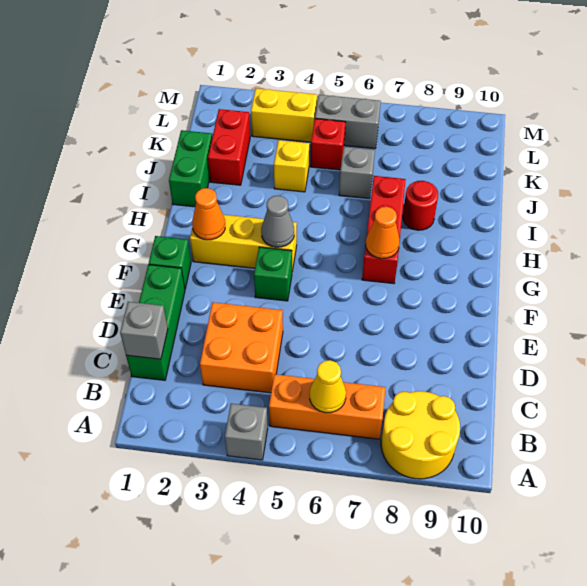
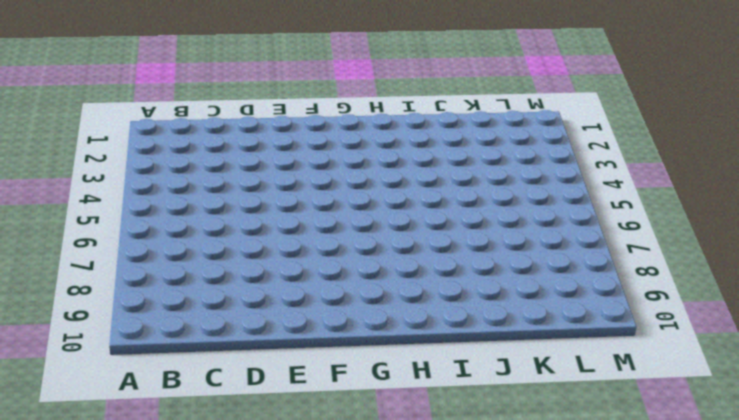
none -> grey brick A4 level 1
none -> yellow round brick A8:B9 level 1
none -> orange brick B5:B7 level 1

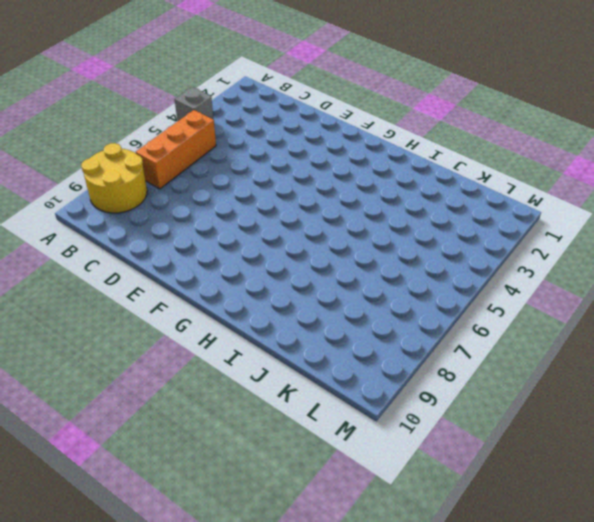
none -> green brick C1:E1 level 1
none -> orange brick C3:D4 level 1
none -> green brick F1 level 1

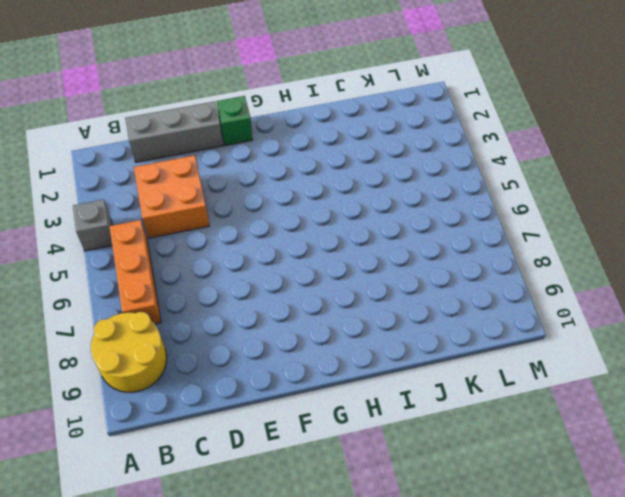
grey brick C1:E1 level 1 -> green brick C1:E1 level 1
none -> green brick F4 level 1
none -> yellow brick G2:G4 level 1
none -> red brick G7:I7 level 1

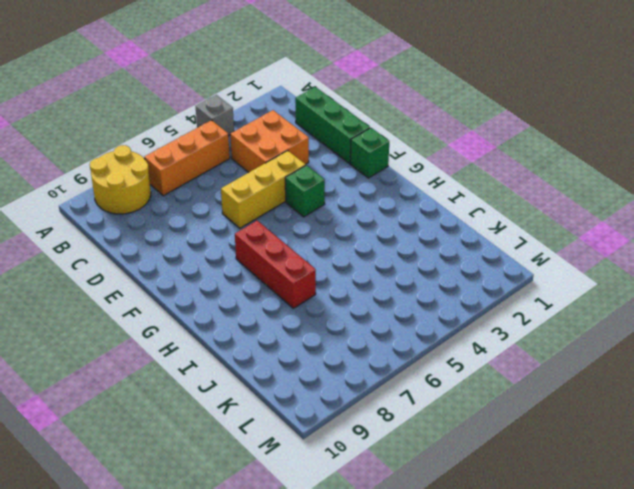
yellow brick E4:E6 level 1 -> yellow brick G2:G4 level 1
none -> green brick I1:J1 level 1
none -> red round brick I8 level 1
none -> red brick J2:K2 level 1

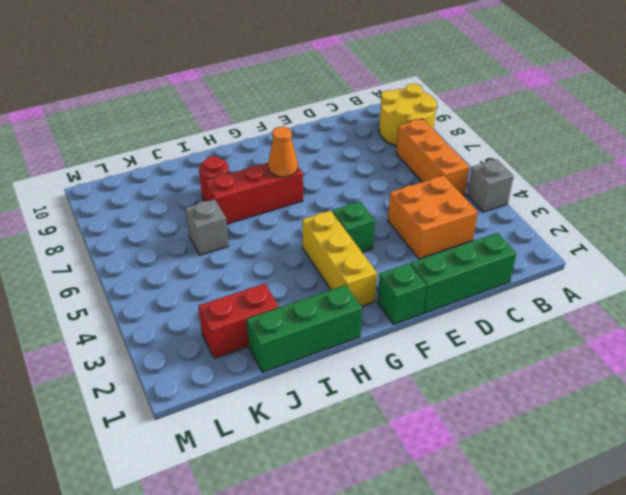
green brick H1:J1 level 1 -> green brick I1:J1 level 1
none -> yellow brick J4 level 1
none -> red brick K5 level 1
none -> yellow brick L3:L4 level 1

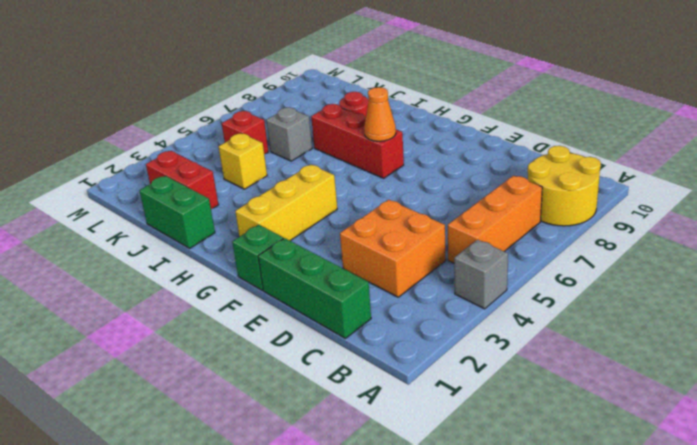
none -> green brick F4 level 1
none -> yellow brick L3:L4 level 1
none -> grey brick L5:L6 level 1

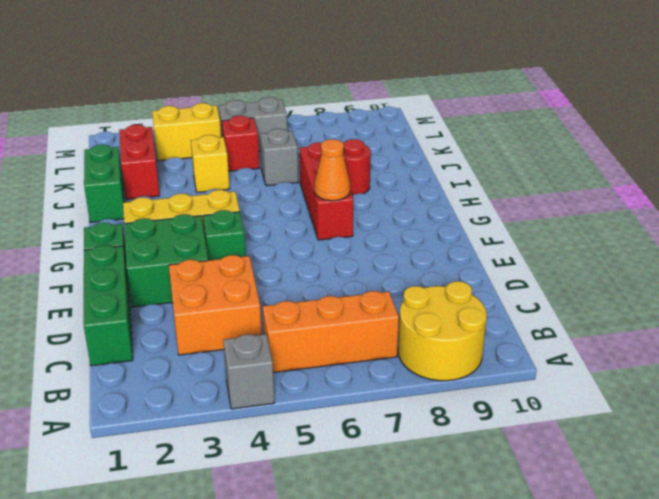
green brick E2:F3 level 1 -> none
none -> yellow cone B6 level 2
none -> grey brick C1 level 2
none -> orange cone G2 level 2

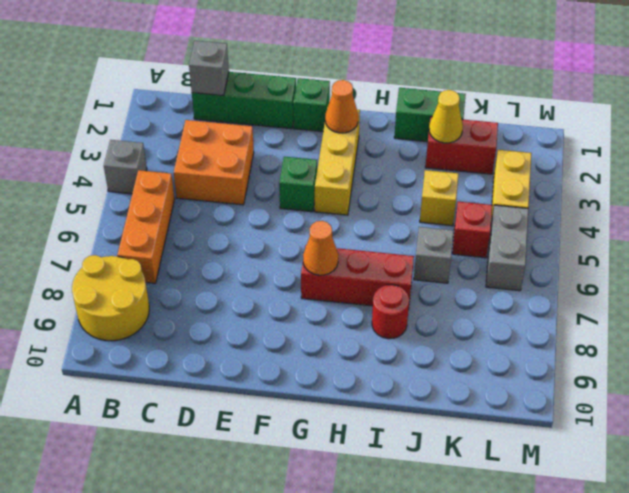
yellow cone J2 level 2 -> yellow cone B6 level 2
none -> grey cone G4 level 2

